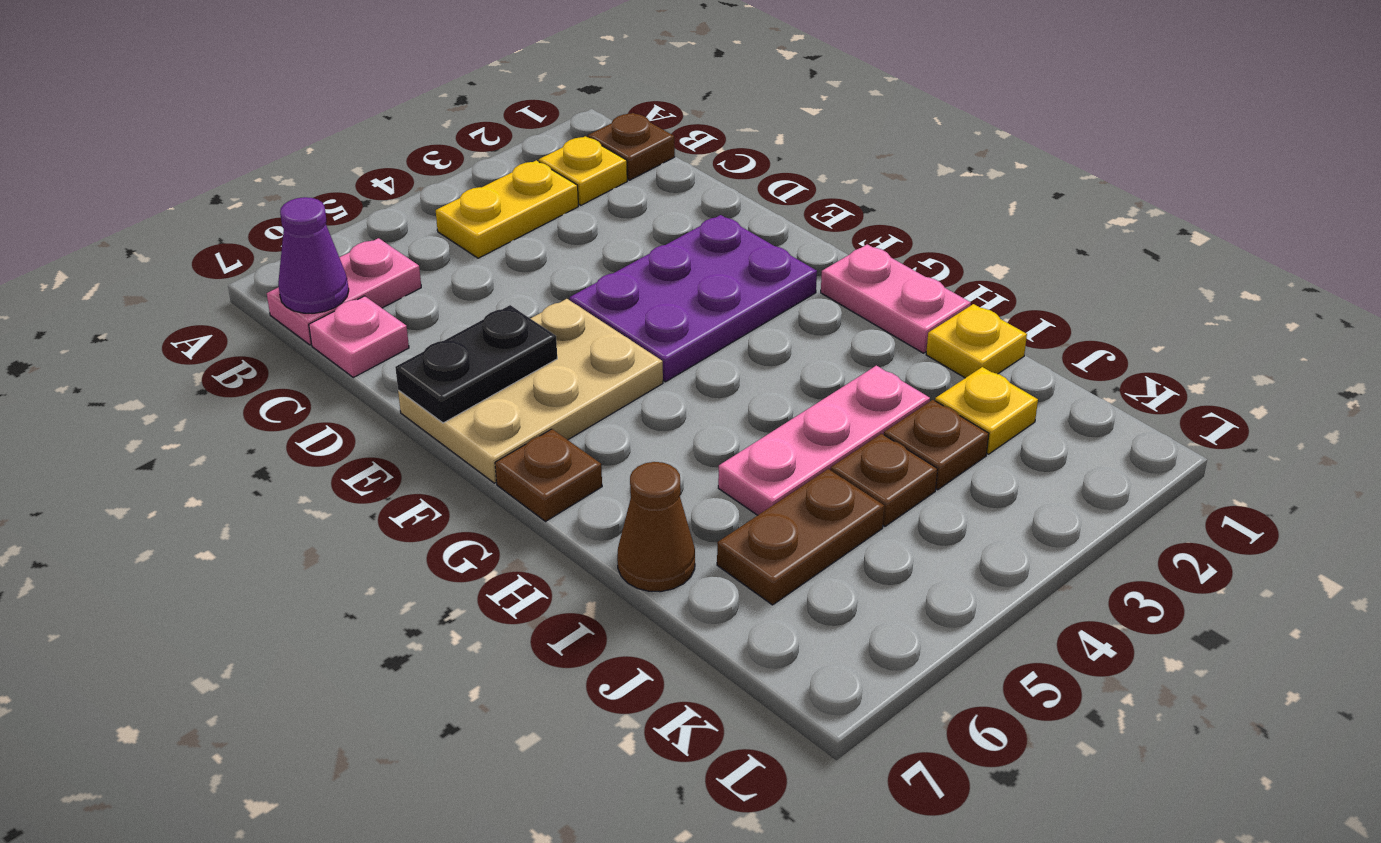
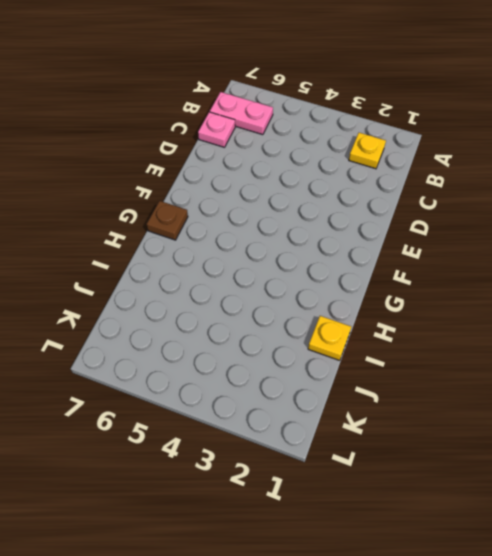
none -> brown plate B1 level 1
none -> yellow plate B3:B4 level 1
none -> purple plate E2:F4 level 1

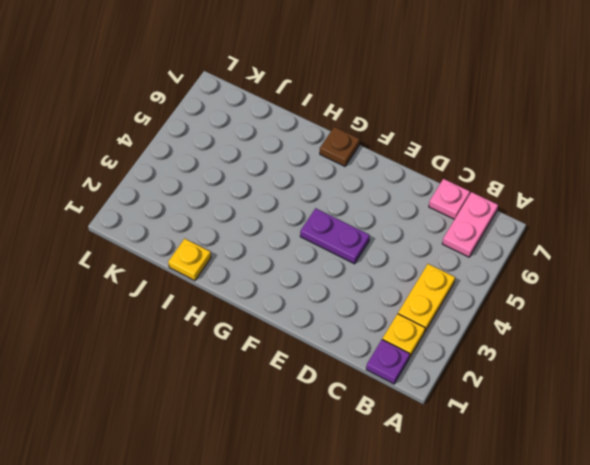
purple plate B1 level 1 -> brown plate B1 level 1
purple plate E4:F4 level 1 -> purple plate E2:F4 level 1
none -> tan plate E5:F7 level 1
none -> pink plate G1:H1 level 1
none -> pink plate I3:I5 level 1

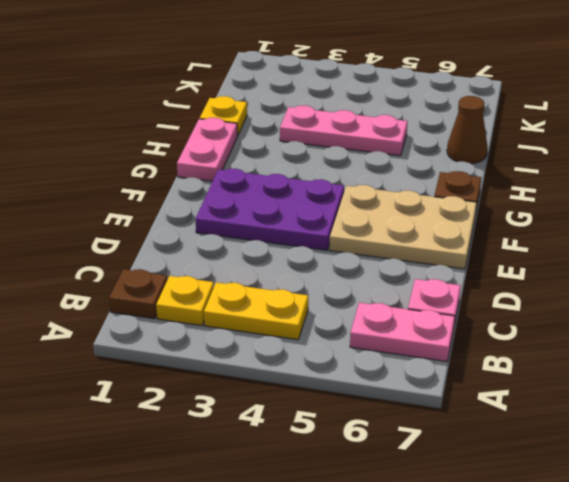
none -> yellow plate J2 level 1
none -> brown plate J3 level 1
none -> brown plate J4 level 1

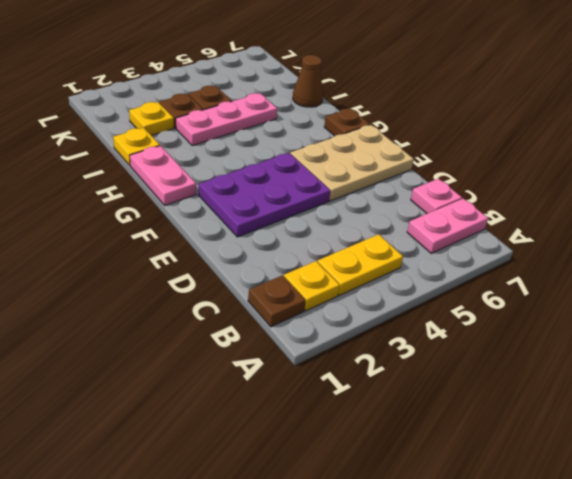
none -> brown plate J5:J6 level 1
none -> purple cone B7 level 2
none -> black plate E6:E7 level 2

